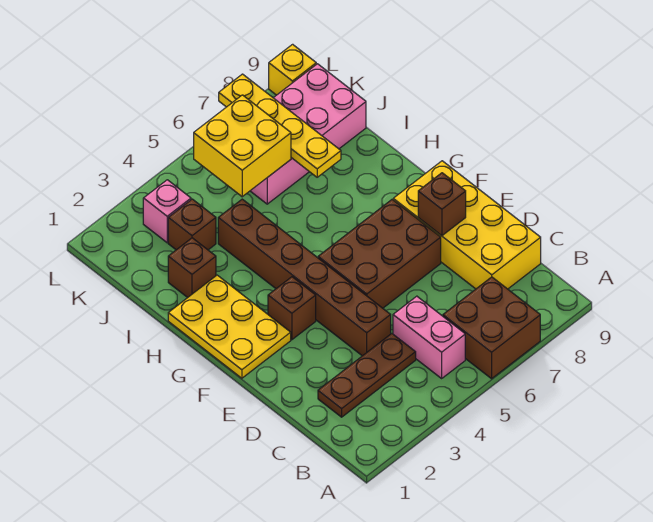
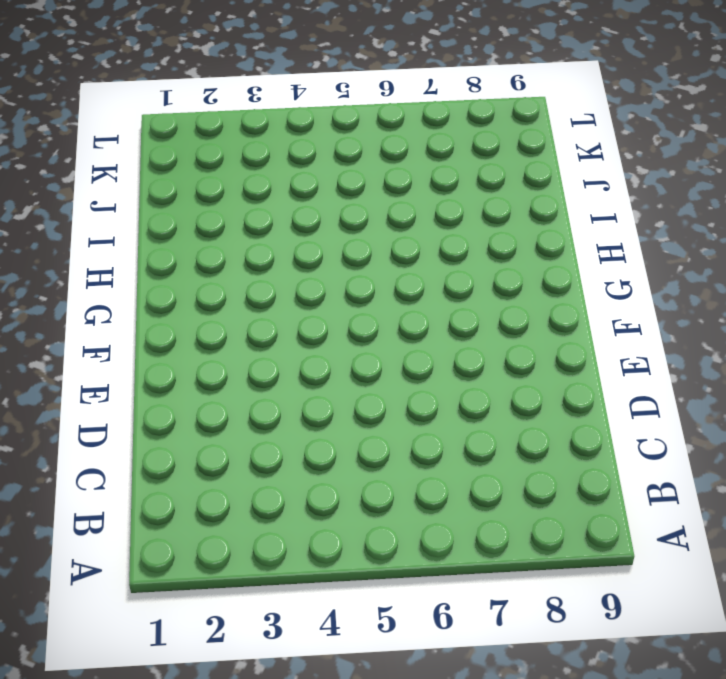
none -> brown brick A6:B7 level 1
none -> pink brick B5:C5 level 1
none -> brown plate C2:C4 level 1

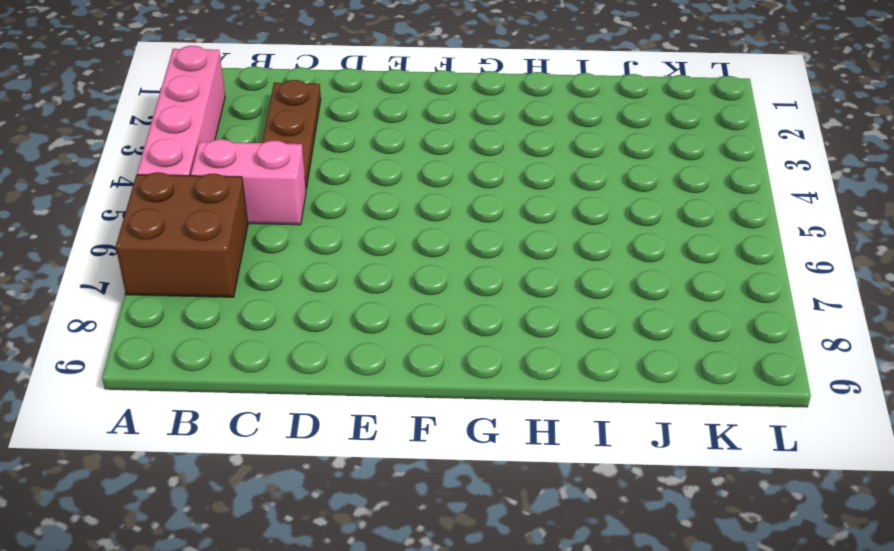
pink brick A2:A5 level 1 -> none
none -> yellow brick C8:F9 level 1
none -> brown brick D4:I4 level 1
none -> brown brick E5:F7 level 1

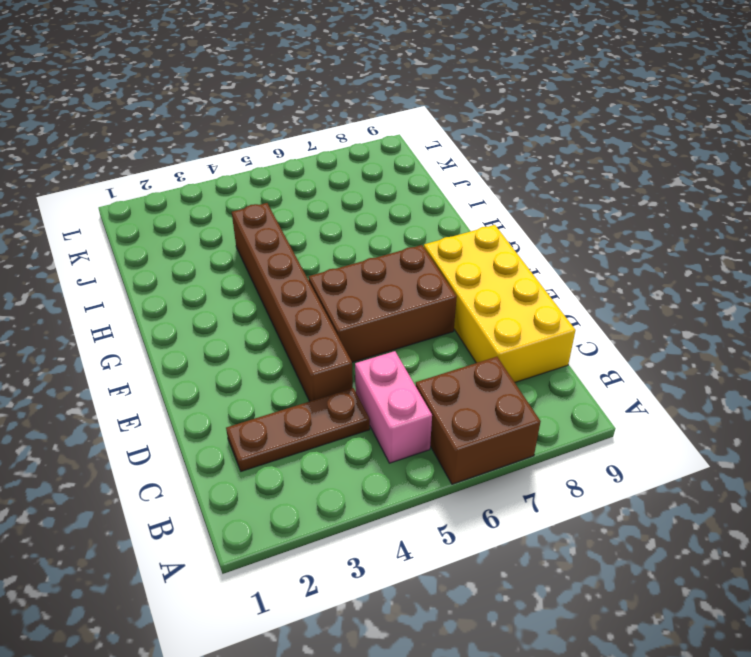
none -> yellow plate F1:H2 level 1
none -> brown brick F3 level 1
none -> brown brick I2 level 1

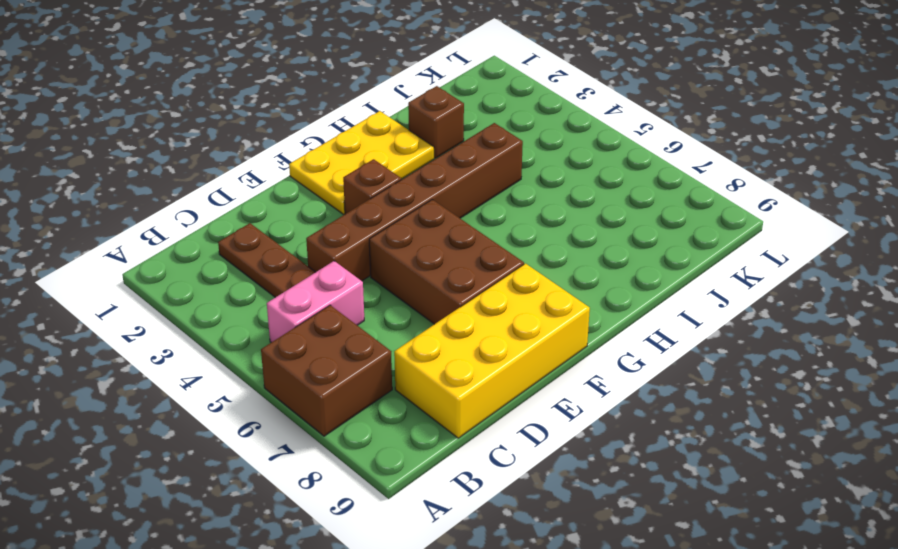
none -> brown brick J3 level 1
none -> pink brick J6:K9 level 1
none -> pink brick K3 level 1

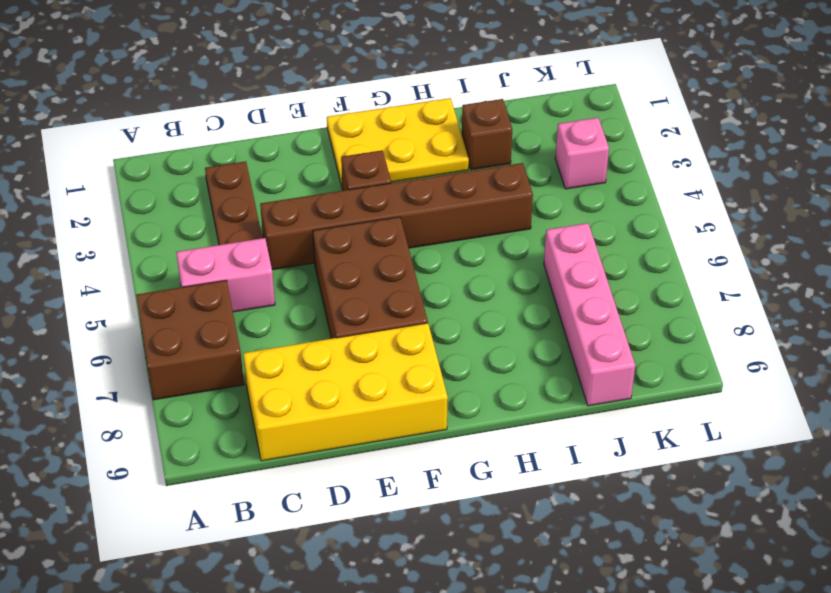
pink brick J6:J9 level 1 -> pink brick J6:K9 level 1
none -> brown brick J3 level 1
none -> yellow brick L9 level 1
none -> brown brick E8 level 2

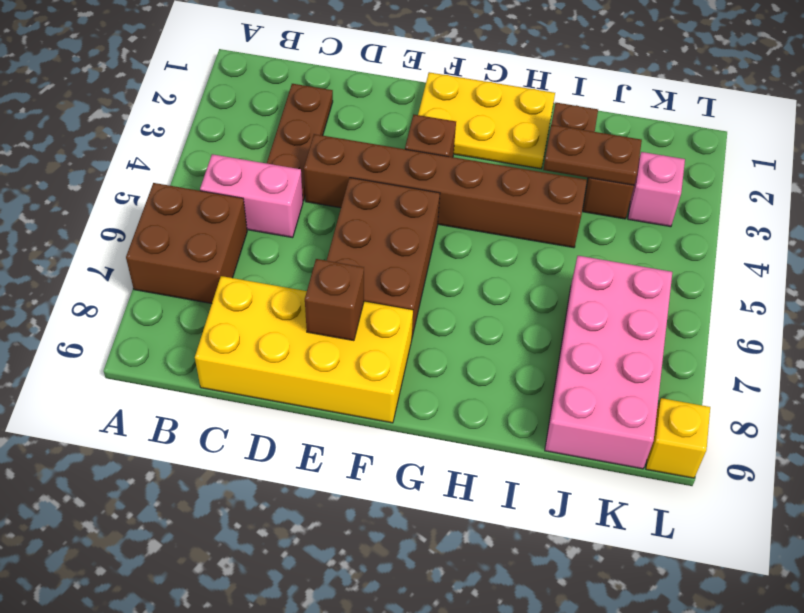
brown plate I3:J3 level 2 -> none
none -> yellow plate I7:L7 level 2
none -> yellow brick J5:K6 level 2

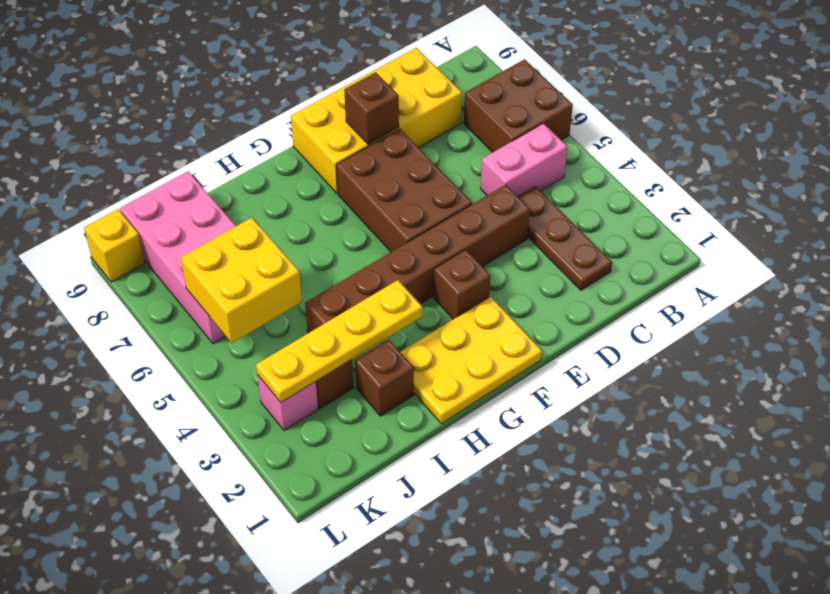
yellow plate H3:K3 level 2 -> yellow plate I7:L7 level 2

